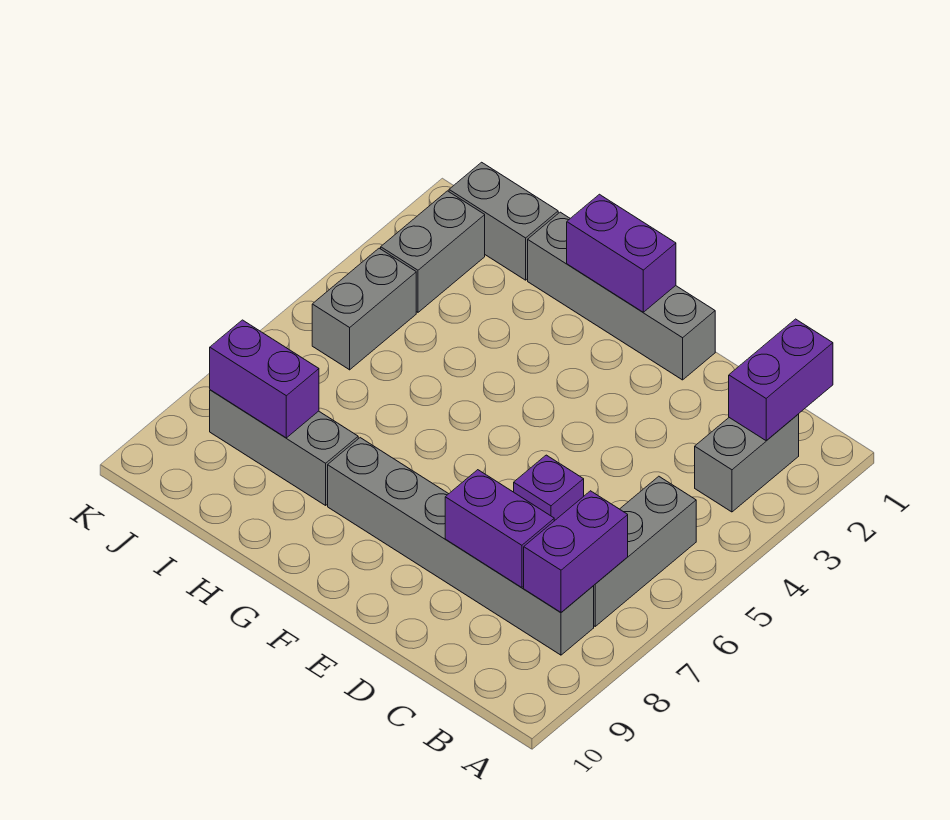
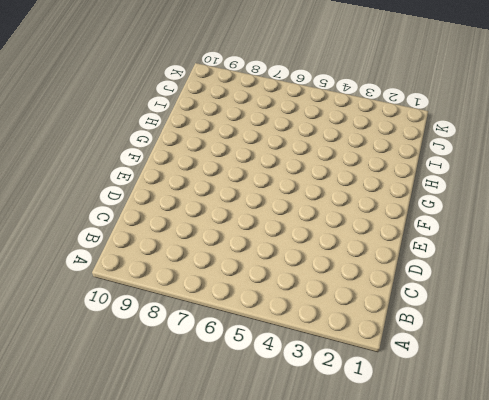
none -> grey brick B2:B3 level 1
none -> grey brick B5:B7 level 1
none -> grey brick B8:G8 level 1

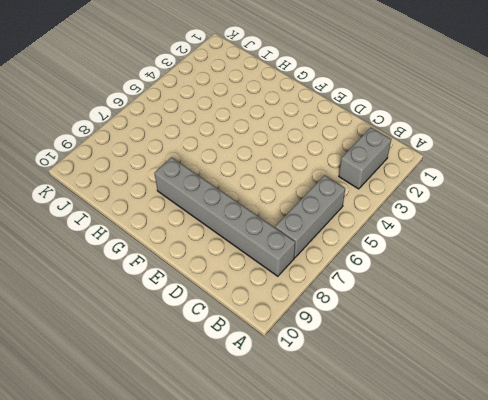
none -> purple brick D6 level 1
none -> grey brick E1:H1 level 1
none -> grey brick H8:J8 level 1

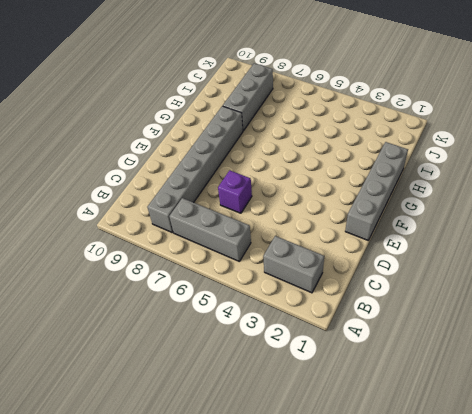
none -> grey brick I1:J1 level 1
none -> grey brick J2:J3 level 1
none -> grey brick J4:J5 level 1

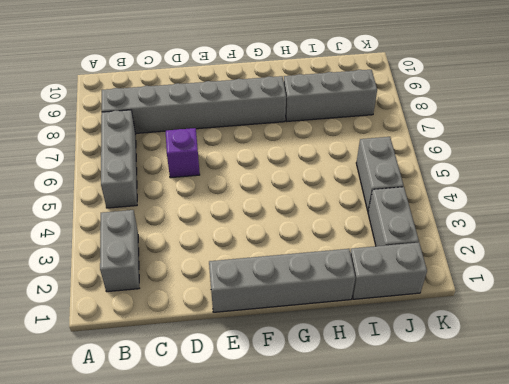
none -> purple brick B1:B2 level 2
none -> purple brick B7:B8 level 2
none -> purple brick C8:D8 level 2

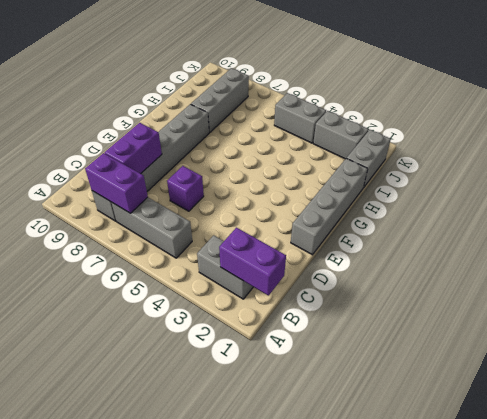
none -> purple brick F1:G1 level 2
none -> purple brick I8:J8 level 2

